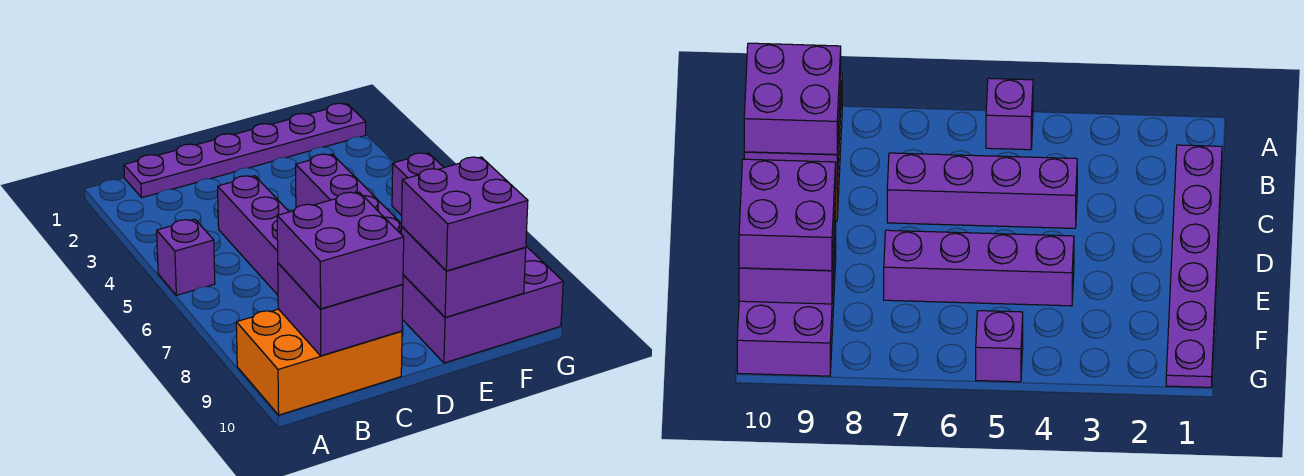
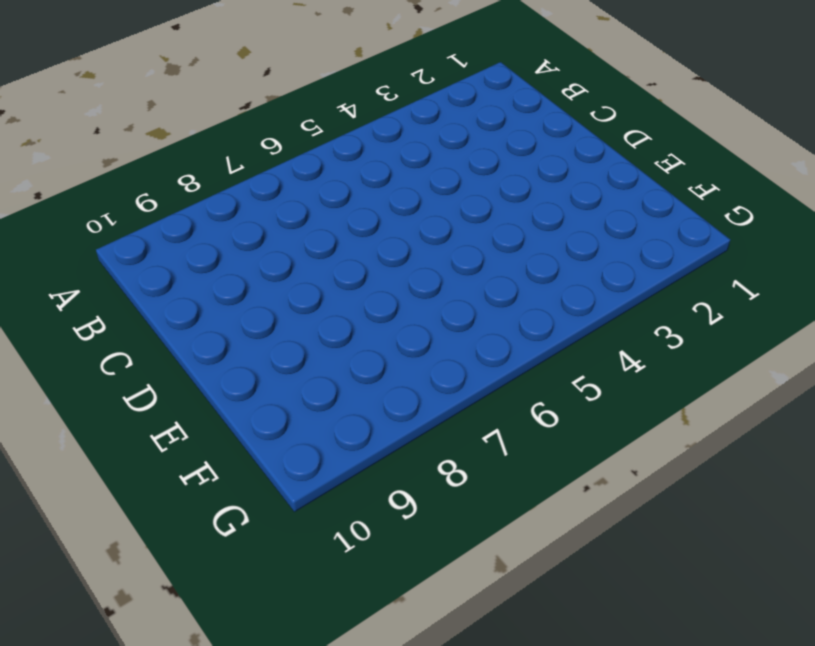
none -> purple brick A5 level 1
none -> orange brick A9:C10 level 1

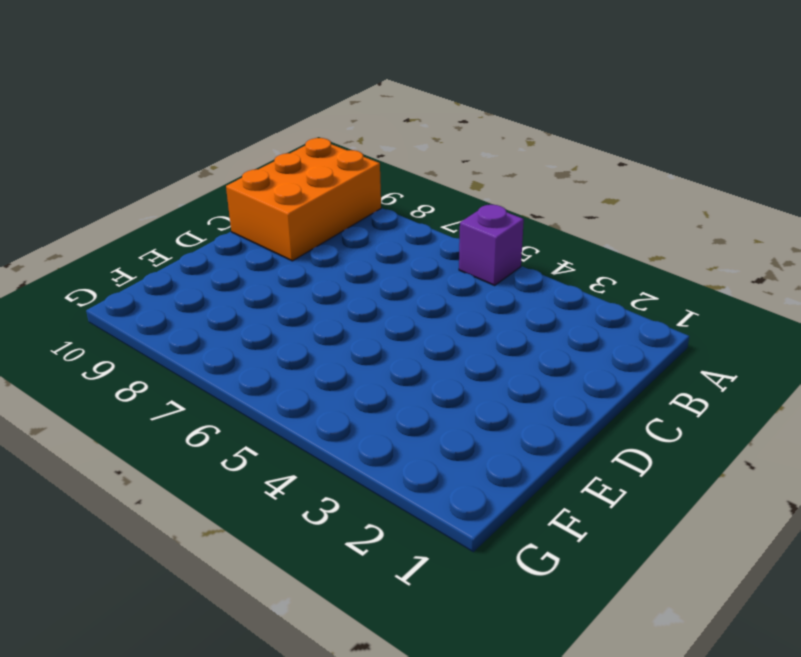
none -> purple plate B1:G1 level 1
none -> purple brick C4:C7 level 1

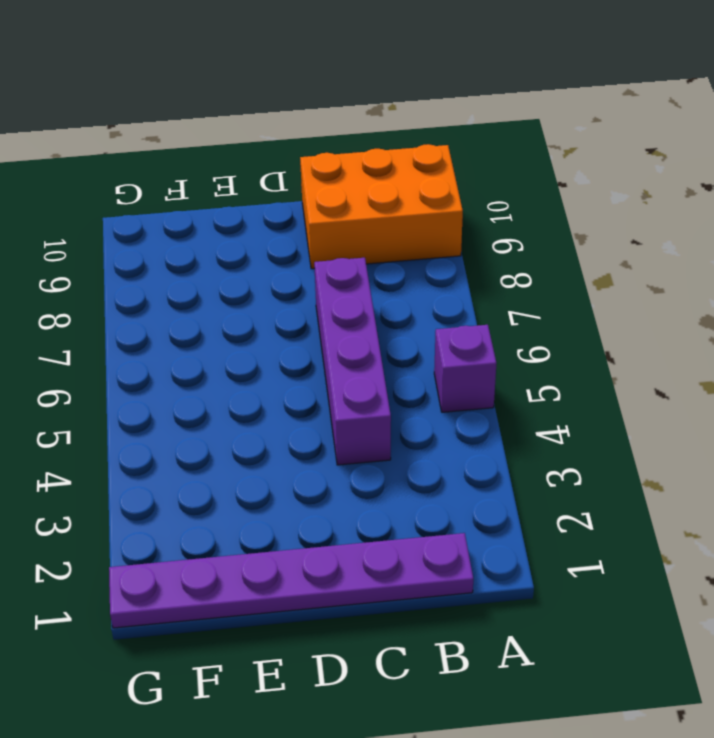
none -> purple brick E4:E7 level 1
none -> purple brick E9:G10 level 1

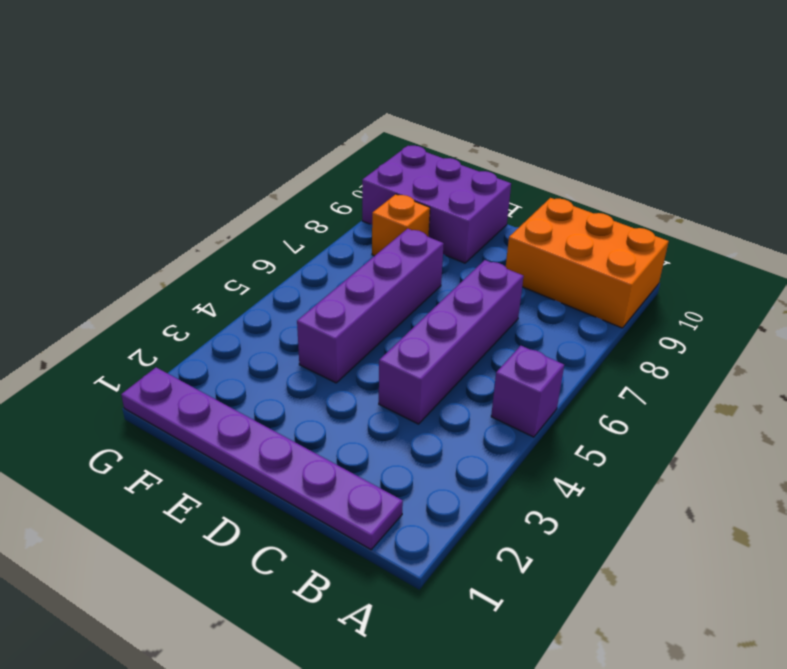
orange brick F8 level 1 -> none
none -> purple brick G5 level 1
none -> purple brick B9:C10 level 2

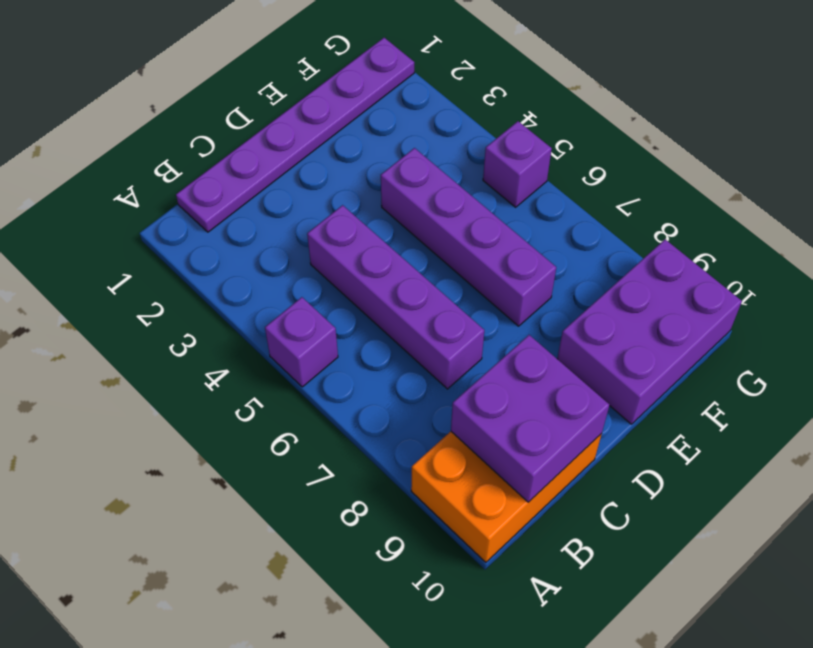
none -> purple brick E9:F10 level 2
none -> purple brick B9:C10 level 3

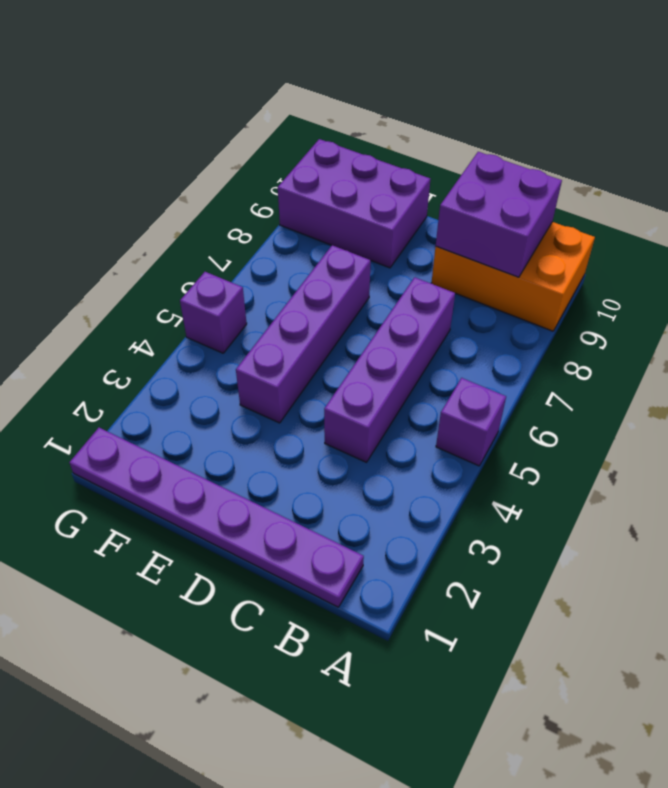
none -> purple brick E9:F10 level 2
none -> purple brick B9:C10 level 3

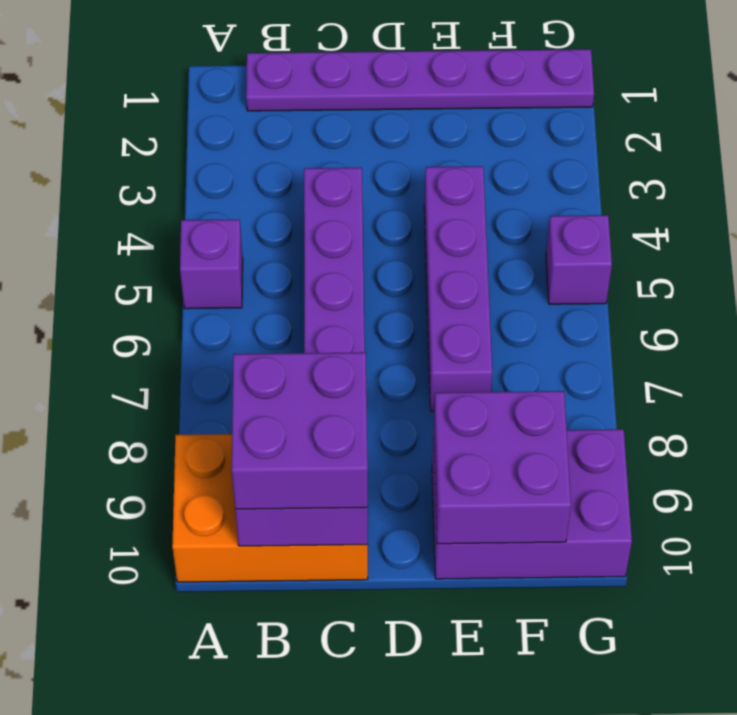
none -> purple brick E9:F10 level 3

